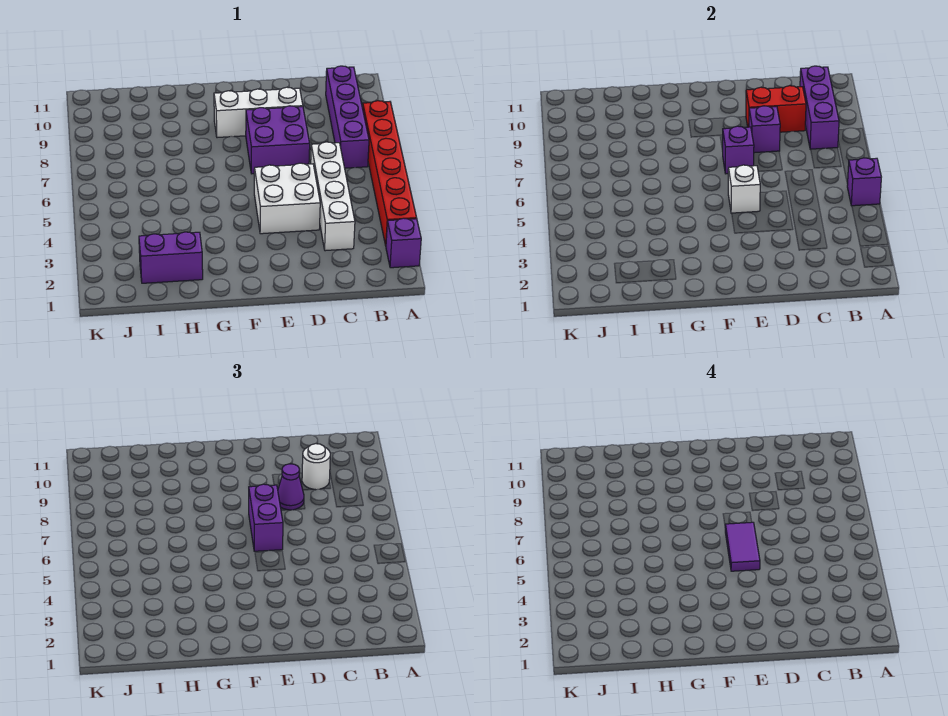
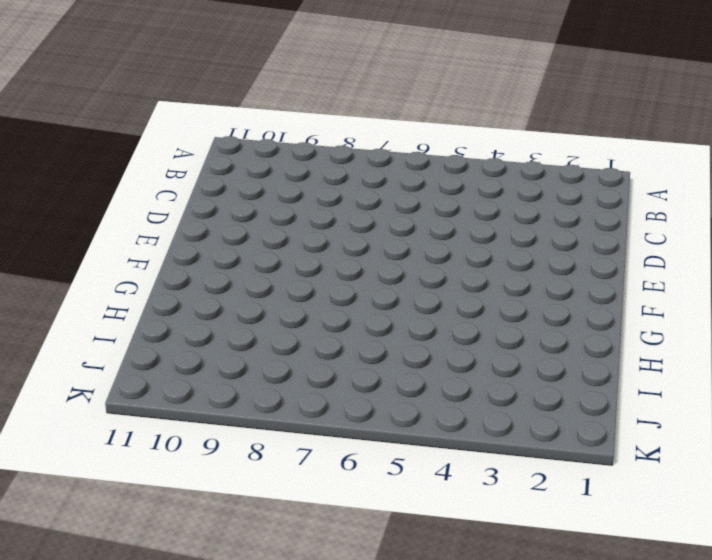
none -> purple brick A2 level 1
none -> red brick A3:A8 level 1
none -> purple brick B7:B10 level 1

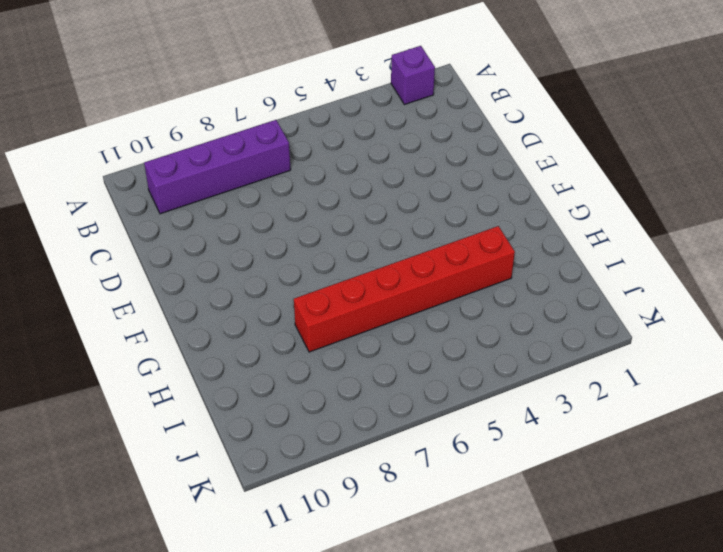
red brick H3:H8 level 1 -> red brick A3:A8 level 1
none -> white brick C3:C6 level 1
none -> white brick D4:E5 level 1
none -> purple brick D7:E8 level 1

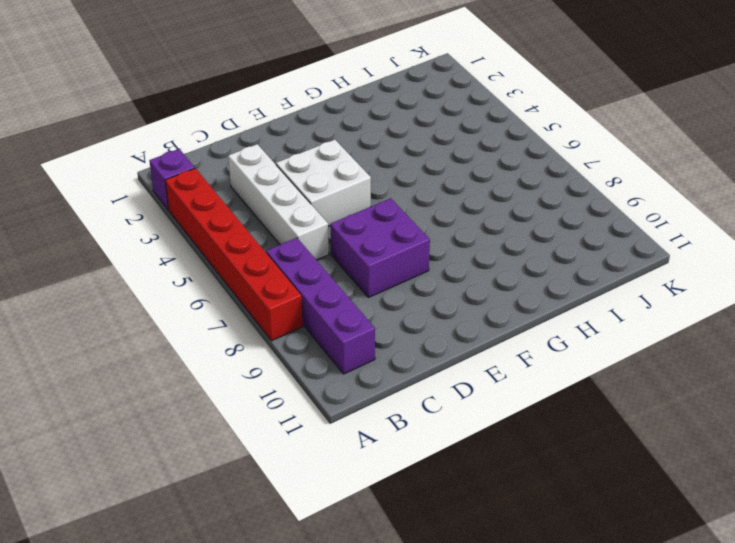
none -> white brick D9:F9 level 1
none -> purple brick H2:I2 level 1
none -> purple brick A5 level 2

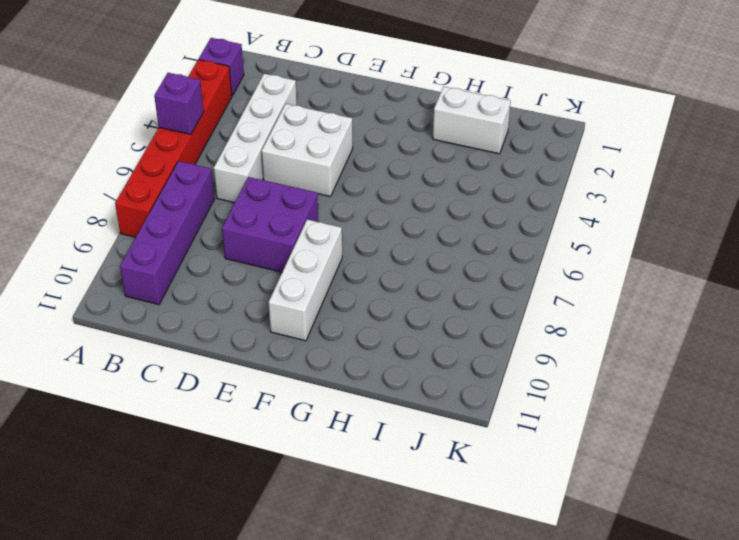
white brick F8:F10 level 1 -> white brick D9:F9 level 1
white brick H2:I2 level 1 -> purple brick H2:I2 level 1
none -> purple brick B8:B10 level 2
none -> red brick C9:D9 level 2
none -> purple brick D8 level 2

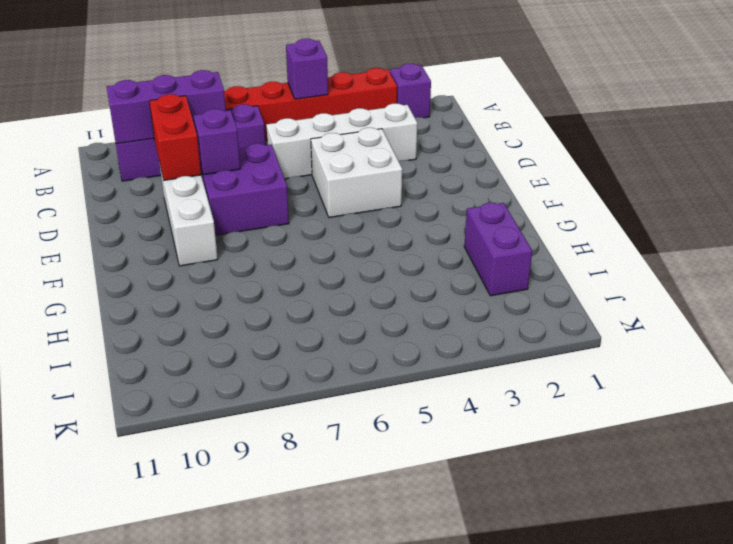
none -> white brick E5 level 2
none -> purple brick E7 level 2
none -> white round brick C9 level 3

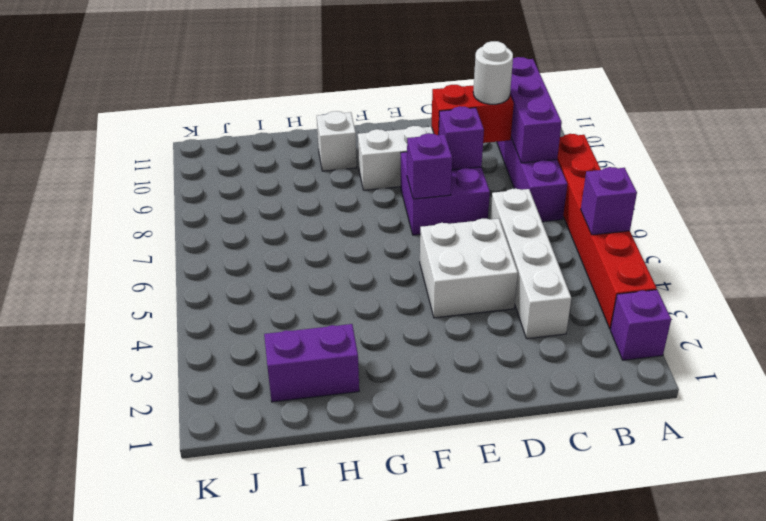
white brick G10 level 1 -> white brick E5 level 2
none -> purple cone D8 level 3
none -> purple brick E6:E7 level 3
none -> purple tile E5:E6 level 4

